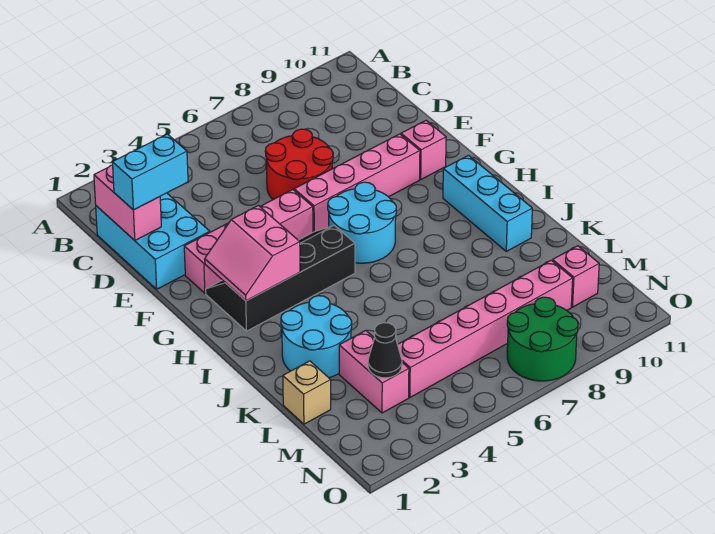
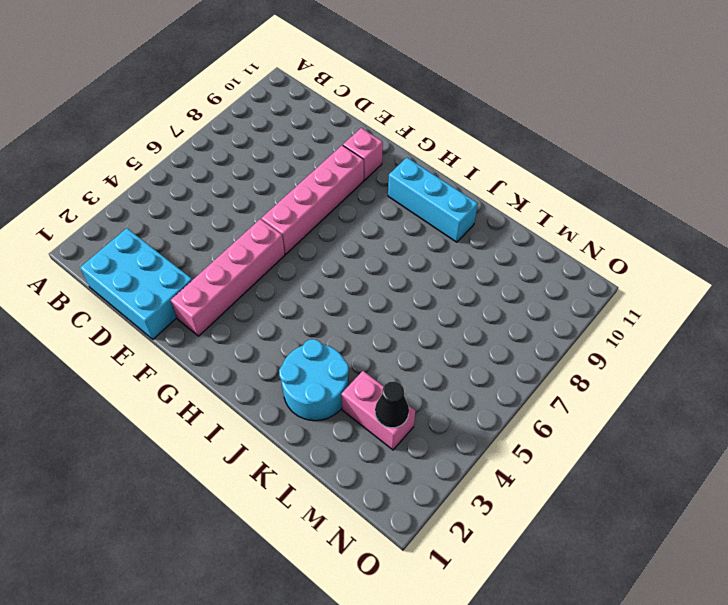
none -> red round brick D6:E7 level 1
none -> black slope G2:H5 level 1 top H
none -> cyan round brick G6:H7 level 1

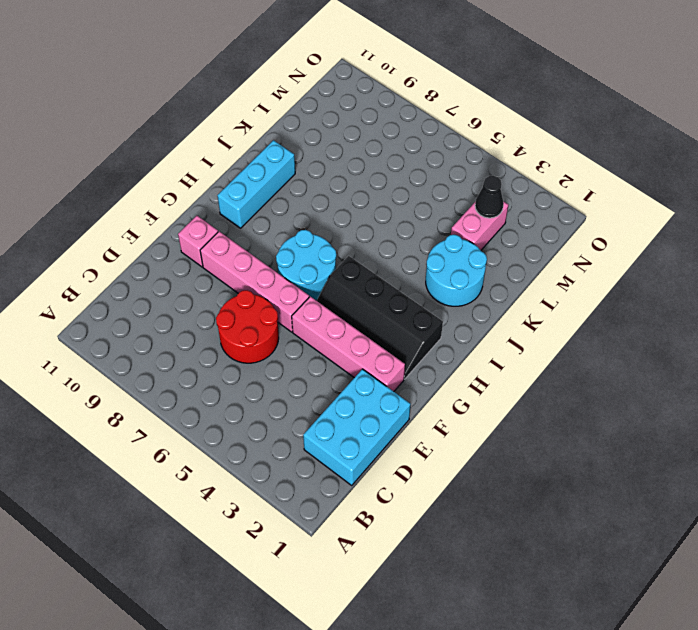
none -> tan brick L1 level 1
none -> pink brick M4:M9 level 1
none -> pink brick M10 level 1

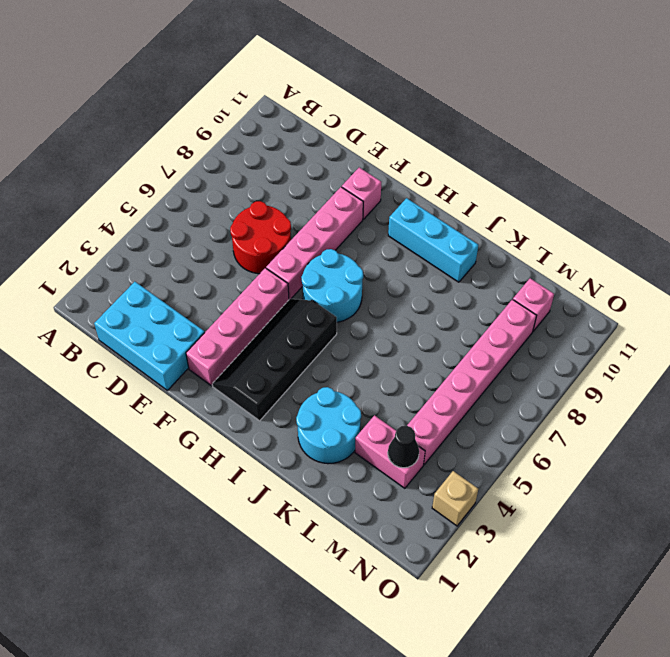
tan brick O3 level 1 -> tan brick L1 level 1
none -> green round brick N7:O8 level 1
none -> pink brick C1:D1 level 2
none -> pink slope G2:H3 level 2 top 3

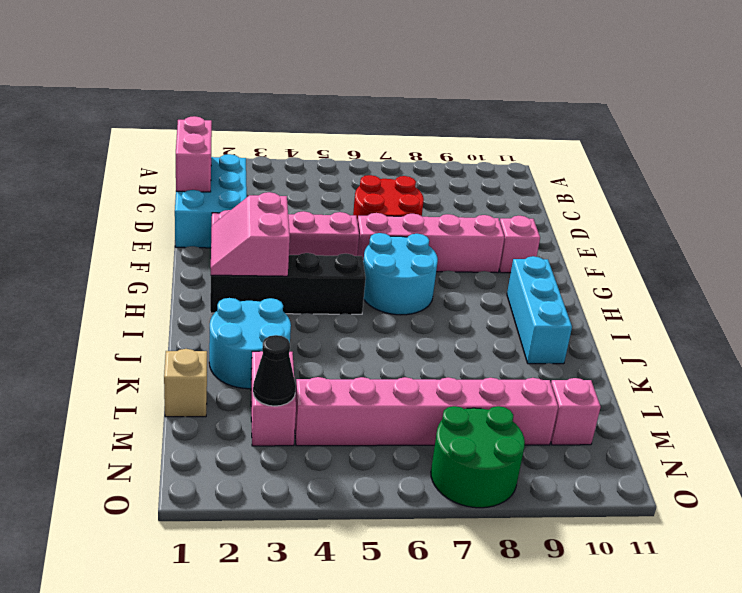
none -> cyan brick D1:D2 level 3

